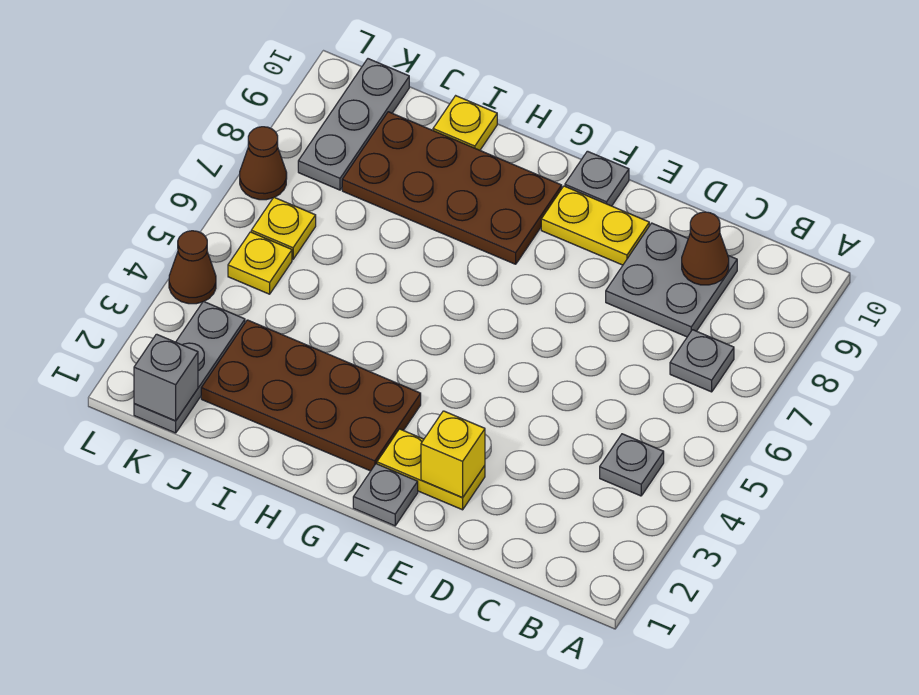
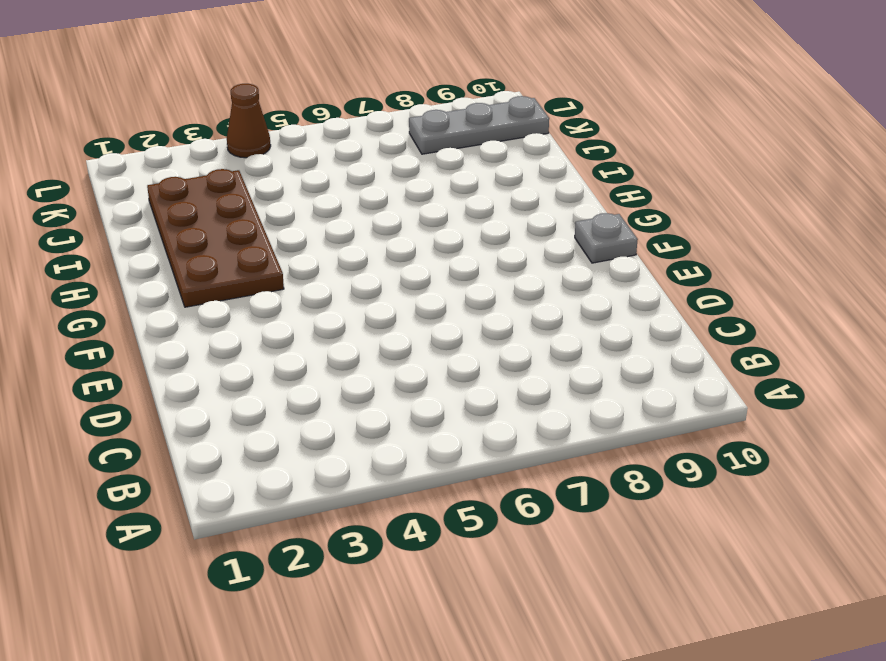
none -> grey plate B4 level 1
none -> grey plate B7 level 1
none -> grey plate C8:D9 level 1

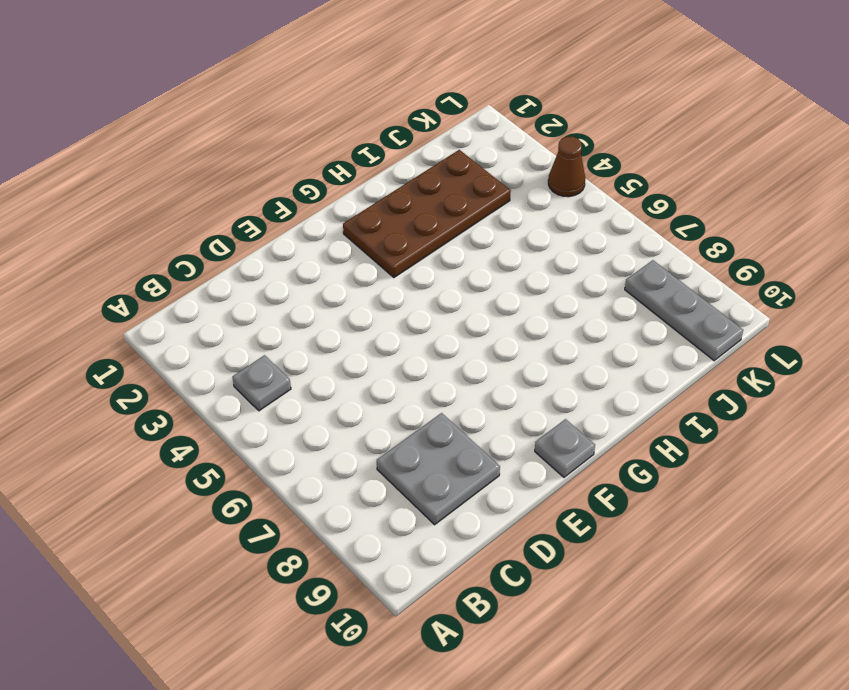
none -> grey plate B7 level 1
none -> yellow plate E2:F2 level 1
none -> yellow plate E9:F9 level 1

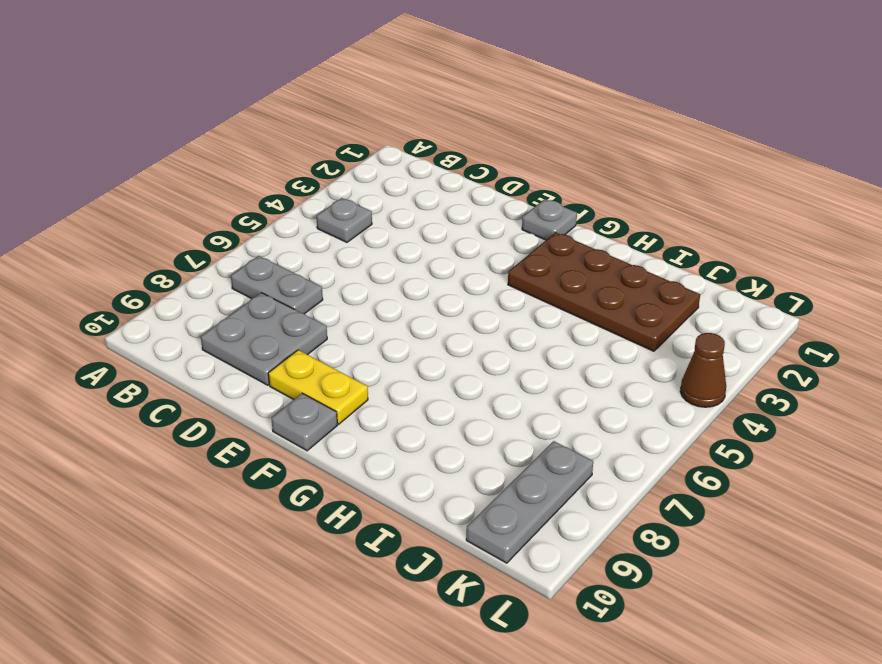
grey plate B7:C7 level 1 -> grey plate B7 level 1
none -> yellow plate E2:F2 level 1
none -> brown plate G8:J9 level 1
none -> yellow plate I10 level 1

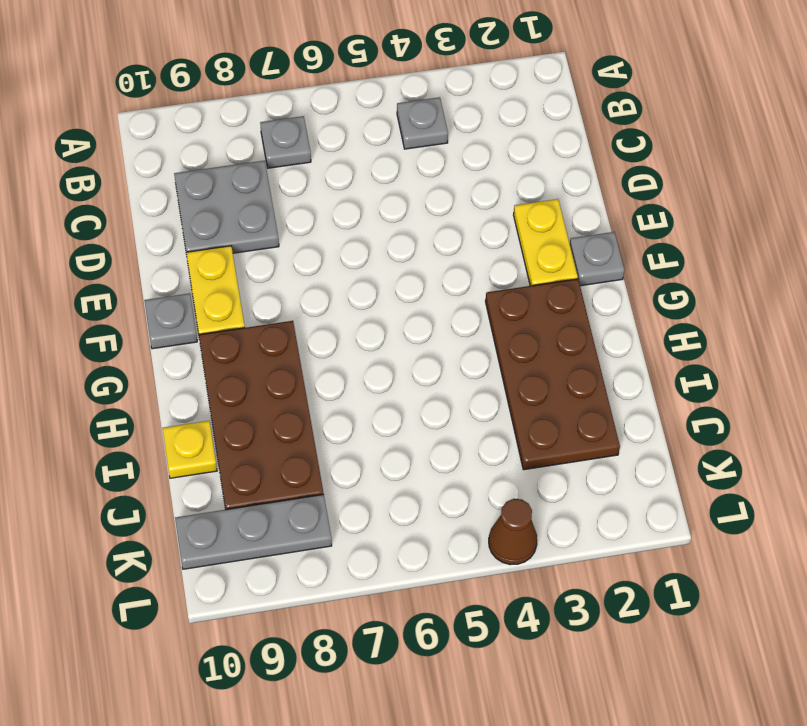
none -> grey plate K1:K3 level 1
none -> yellow plate K5 level 1
none -> yellow plate K6 level 1

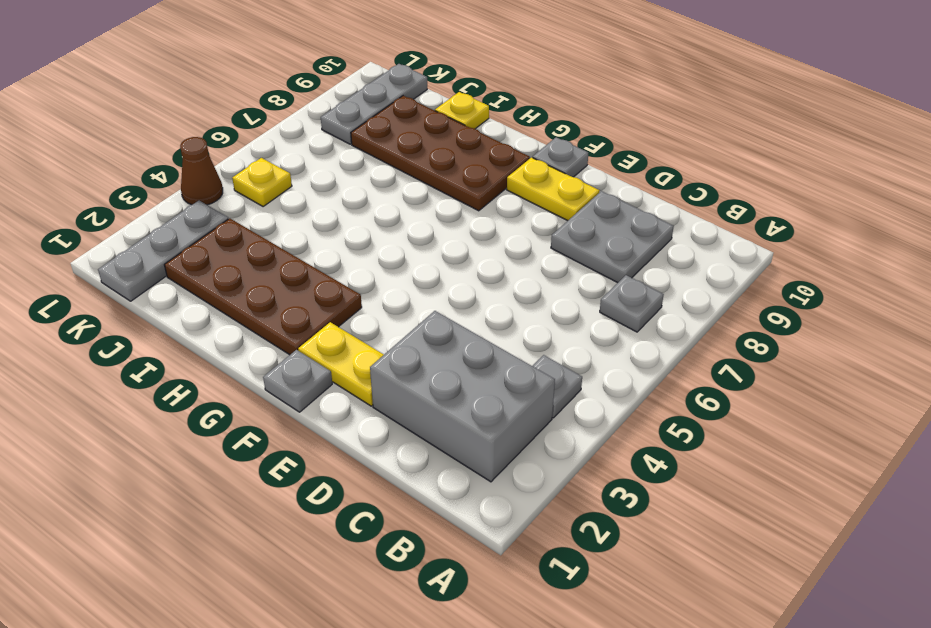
grey brick B2:D3 level 1 -> none
none -> yellow plate K6 level 1
none -> brown cone L7 level 1
none -> brown cone C9 level 2

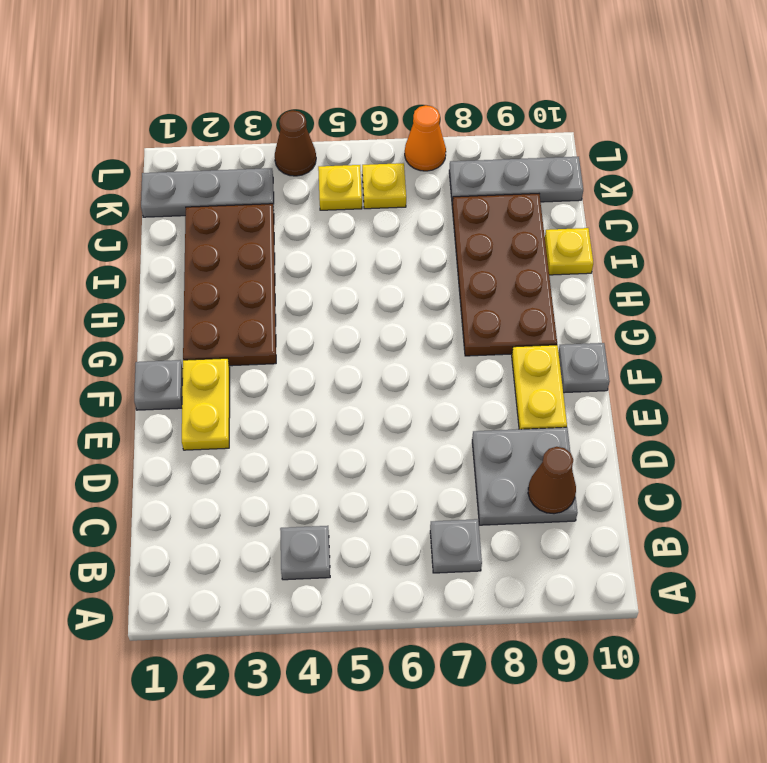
orange cone L7 level 1 -> brown cone L7 level 1
none -> yellow brick E2 level 2
none -> grey brick K1 level 2

